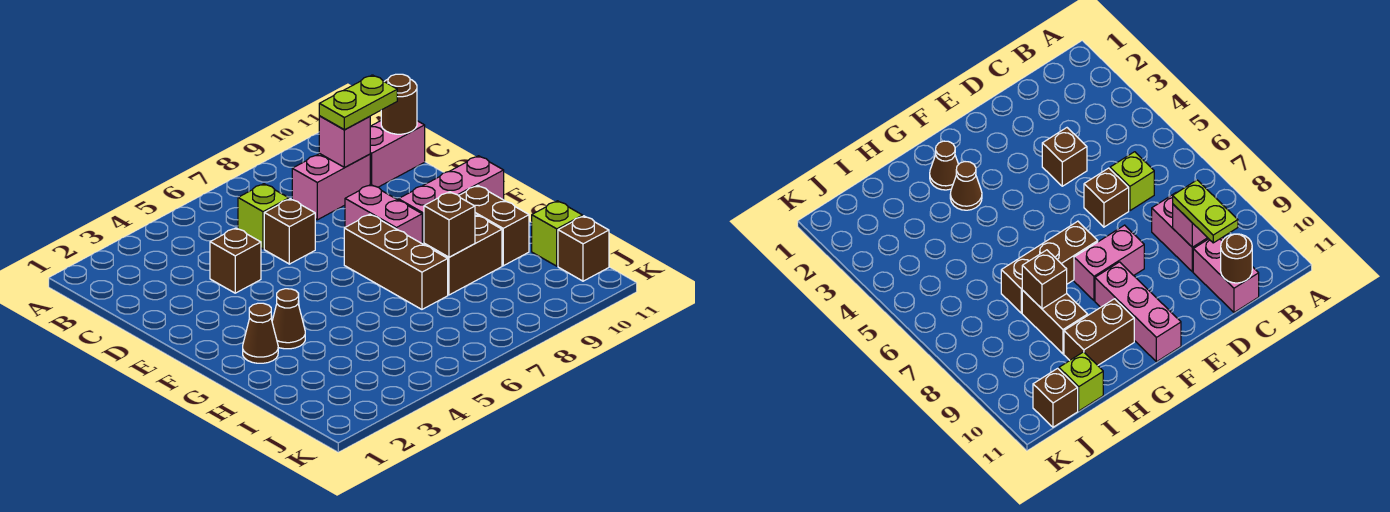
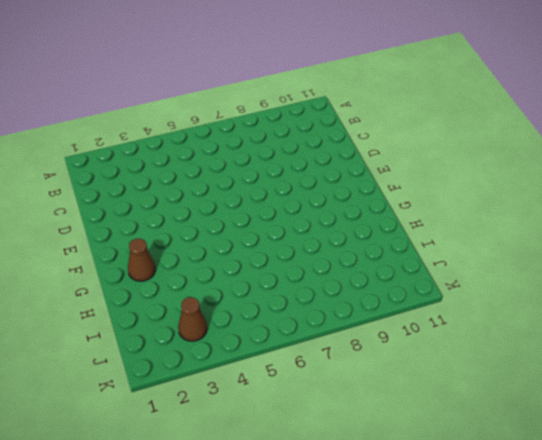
brown cone J3 level 1 -> brown cone G3 level 1
none -> lime brick C6 level 1
none -> pink brick C8:C9 level 1
none -> pink brick C10:C11 level 1

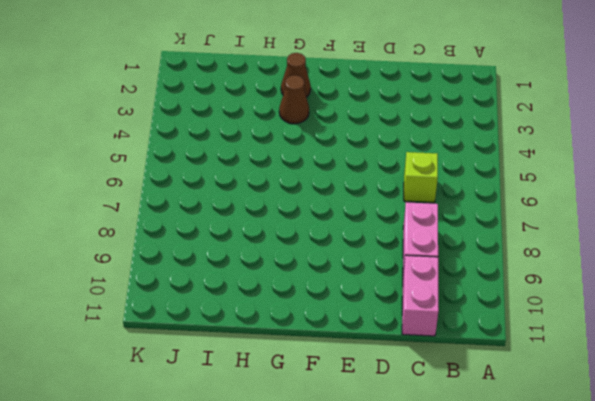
none -> brown brick D4 level 1
none -> brown brick D6 level 1
none -> pink brick E8:F8 level 1

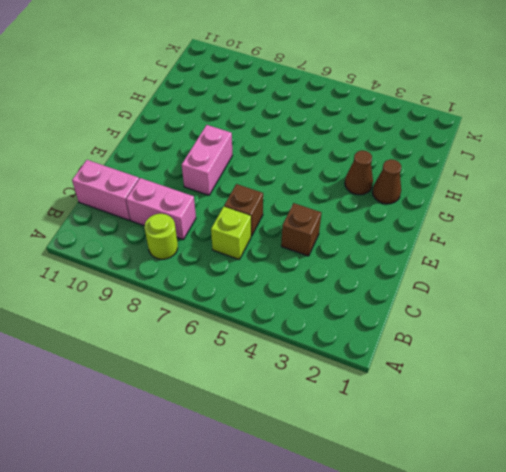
lime round brick B8 level 1 -> none
none -> brown brick F7:H7 level 1
none -> pink brick F9:F11 level 1
none -> brown brick G10:H10 level 1

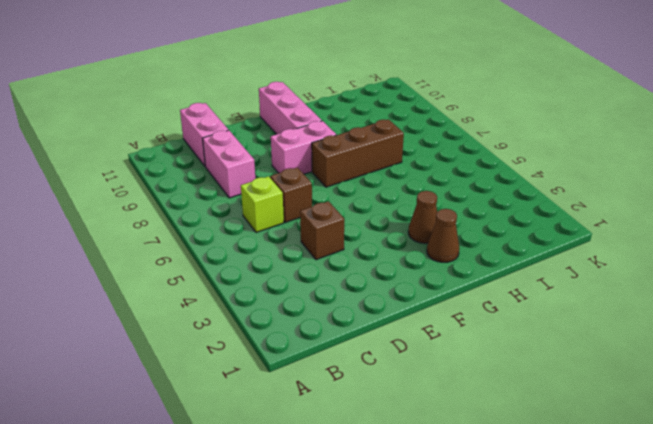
none -> brown brick G10:H10 level 1
none -> brown brick H8:H9 level 1
none -> lime brick I11 level 1

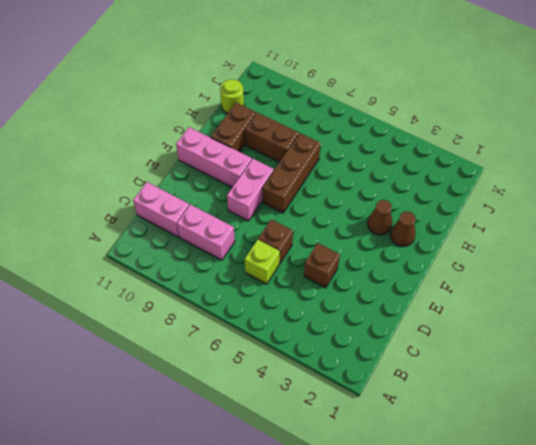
lime round brick I11 level 1 -> lime brick I11 level 1
none -> brown brick J11 level 1
none -> pink brick C9 level 2
none -> brown round brick C11 level 2

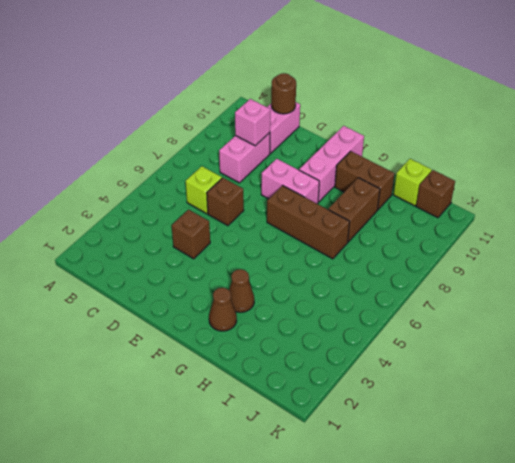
none -> brown brick H8 level 2
none -> lime plate C9:C10 level 3

